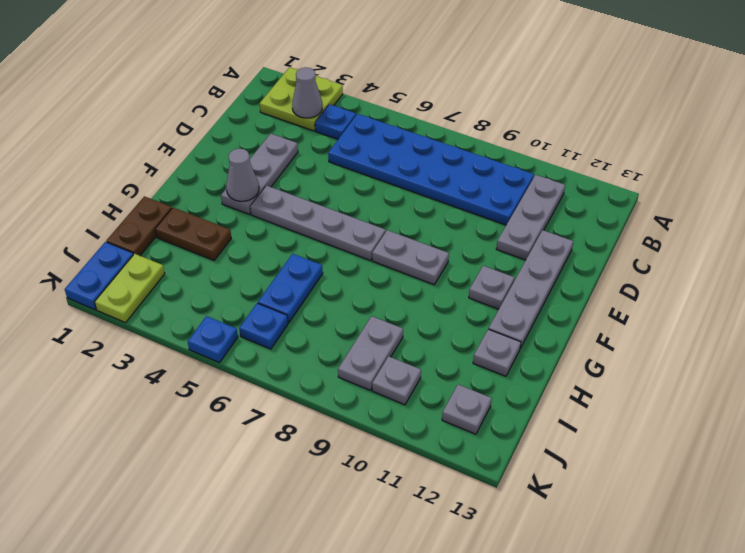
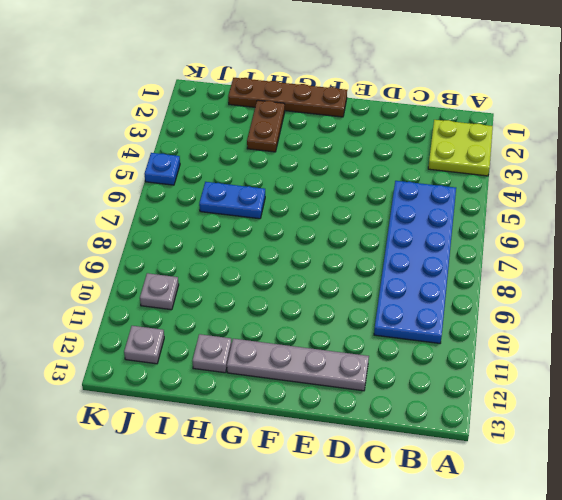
brown plate F1:I1 level 1 -> brown plate H1:I1 level 1
none -> blue plate B4 level 1
none -> grey plate B11:D11 level 1
none -> grey plate D3:F3 level 1

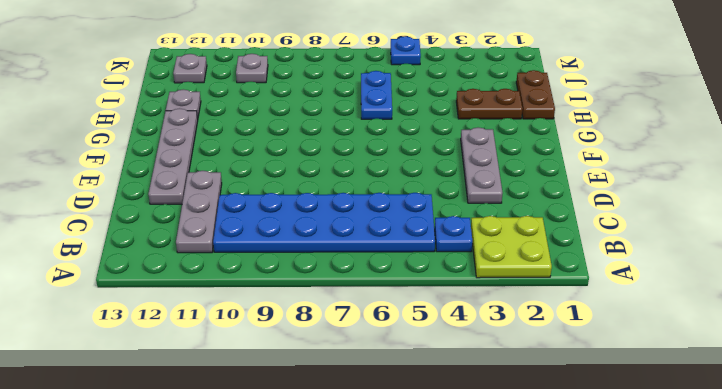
none -> grey plate F4:F7 level 1
none -> grey plate F8:F9 level 1
none -> grey plate F11 level 1

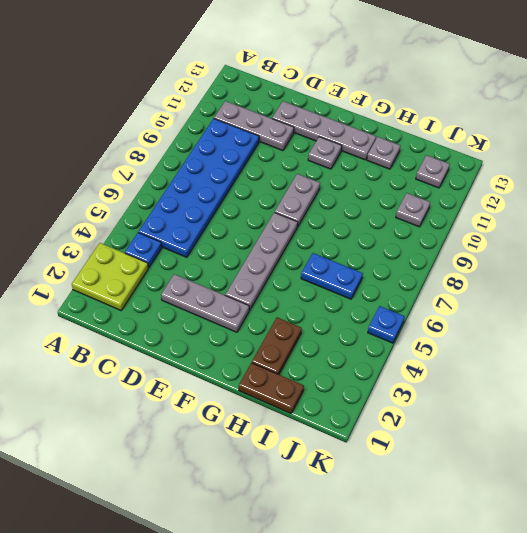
none -> grey plate I9:J9 level 1
none -> blue plate J1:K1 level 1
none -> lime plate J2:K2 level 1

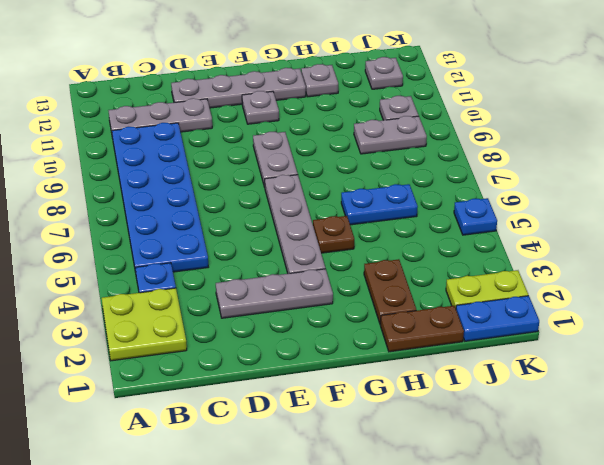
brown plate G5 level 1 -> none
none -> blue plate J6 level 1
none -> grey cone B3 level 2
none -> grey cone F3 level 2

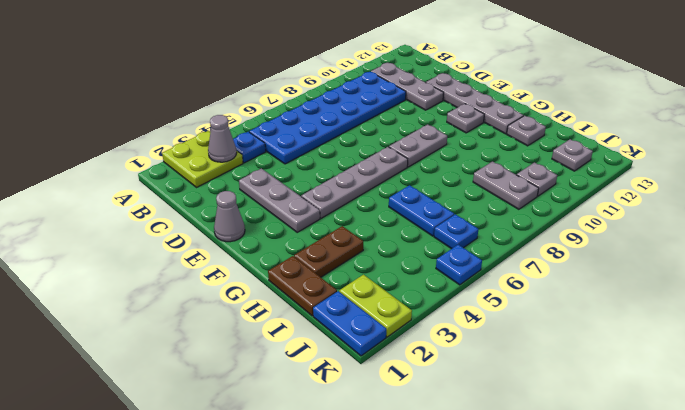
grey cone E1 level 1 -> grey cone F3 level 2

